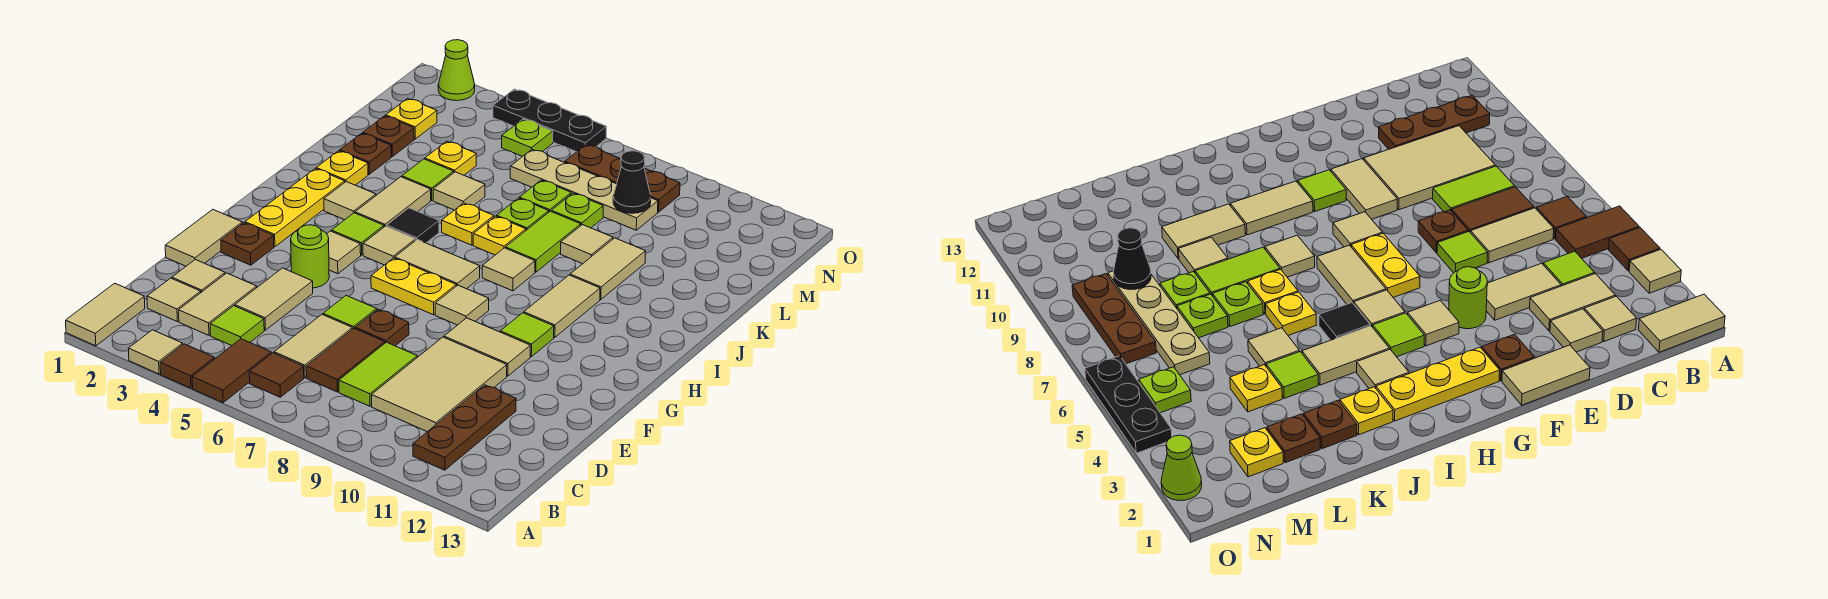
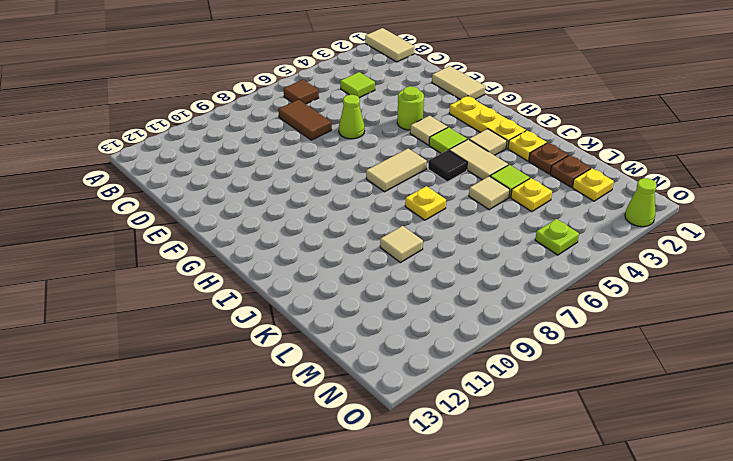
lime cone E6 level 1 -> lime tile E6 level 1
none -> tan tile A3 level 1
none -> brown tile A4 level 1
none -> brown tile A5:B5 level 1
none -> brown plate B11:D11 level 1

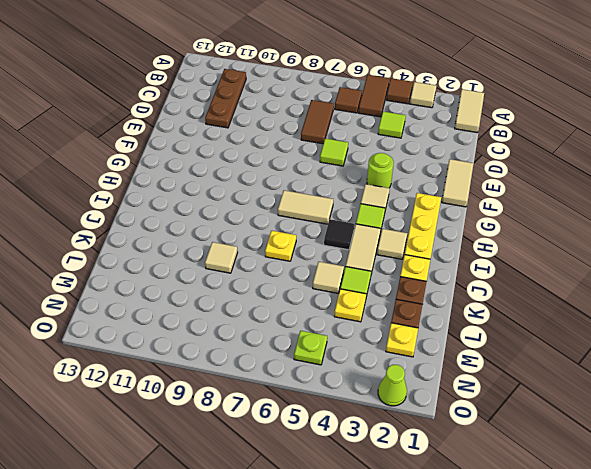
none -> tan tile C2 level 1
none -> tan tile C3:D3 level 1
none -> tan tile C6:D6 level 1
none -> lime tile C8:D8 level 1

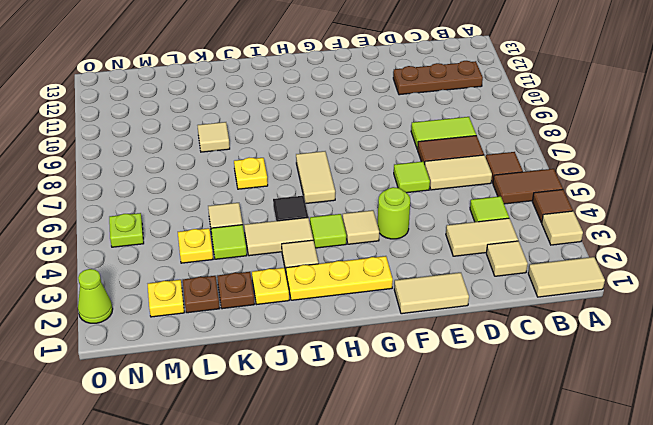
none -> tan tile C9:E10 level 1
none -> tan tile D2 level 1
none -> tan tile D4:E4 level 1
none -> brown plate E7 level 1

